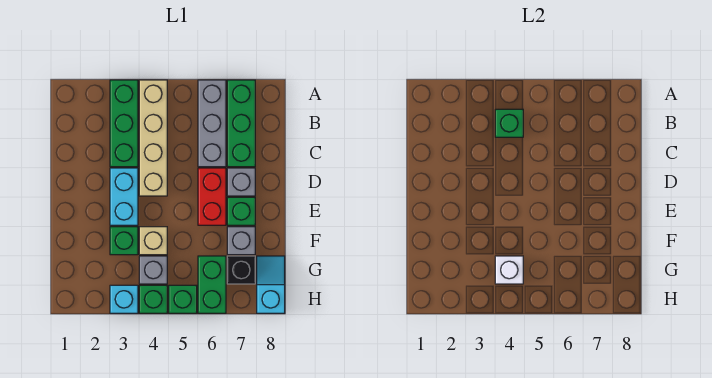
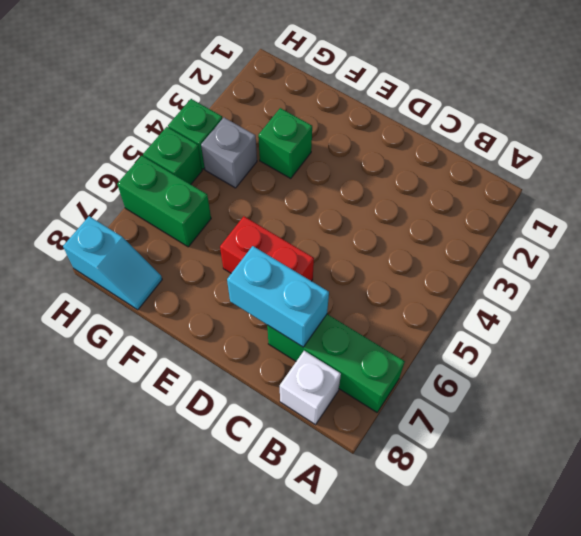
white brick B8 level 1 -> white brick G4 level 2
cyan brick C7:D7 level 2 -> cyan brick D3:E3 level 1
none -> green brick A3:C3 level 1
none -> tan brick A4:D4 level 1
none -> grey brick A6:C6 level 1

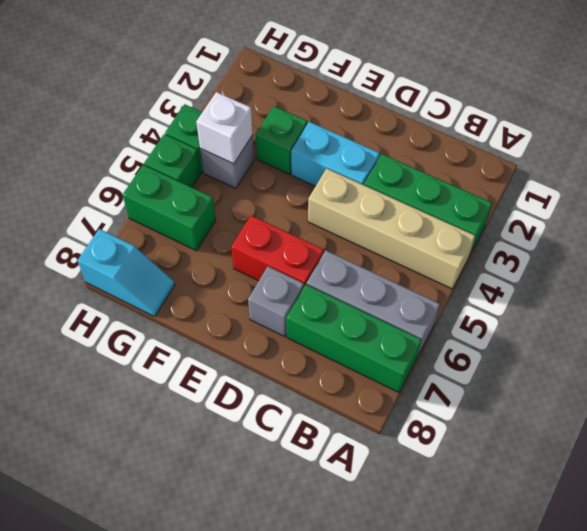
none -> green brick E7 level 1
none -> tan brick F4 level 1
none -> grey brick F7 level 1

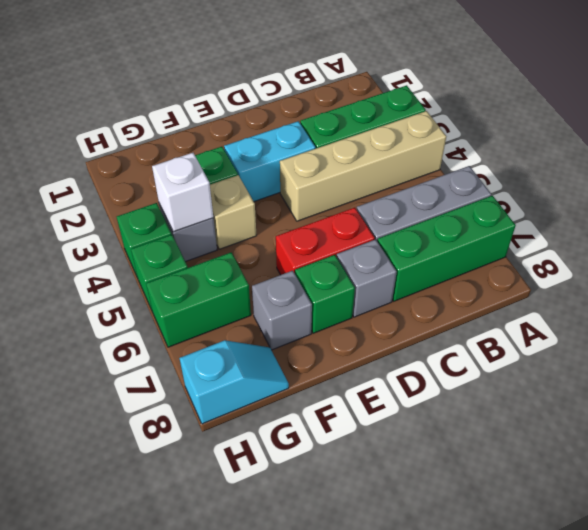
none -> black brick G7 level 1
none -> cyan brick H3 level 1
none -> green brick B4 level 2

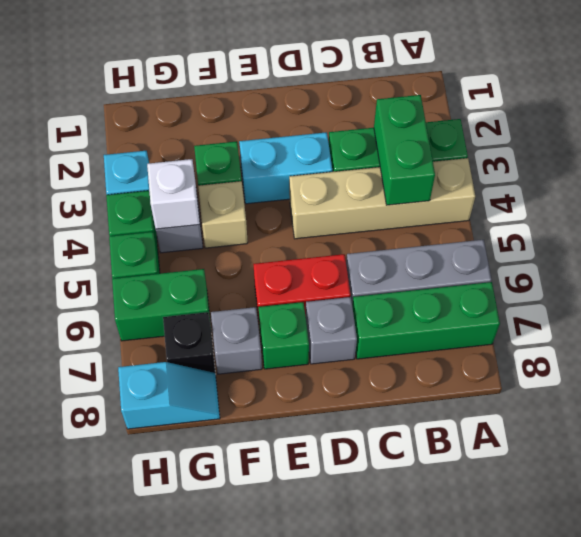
green brick B3:B4 level 2 -> green brick B4 level 2

